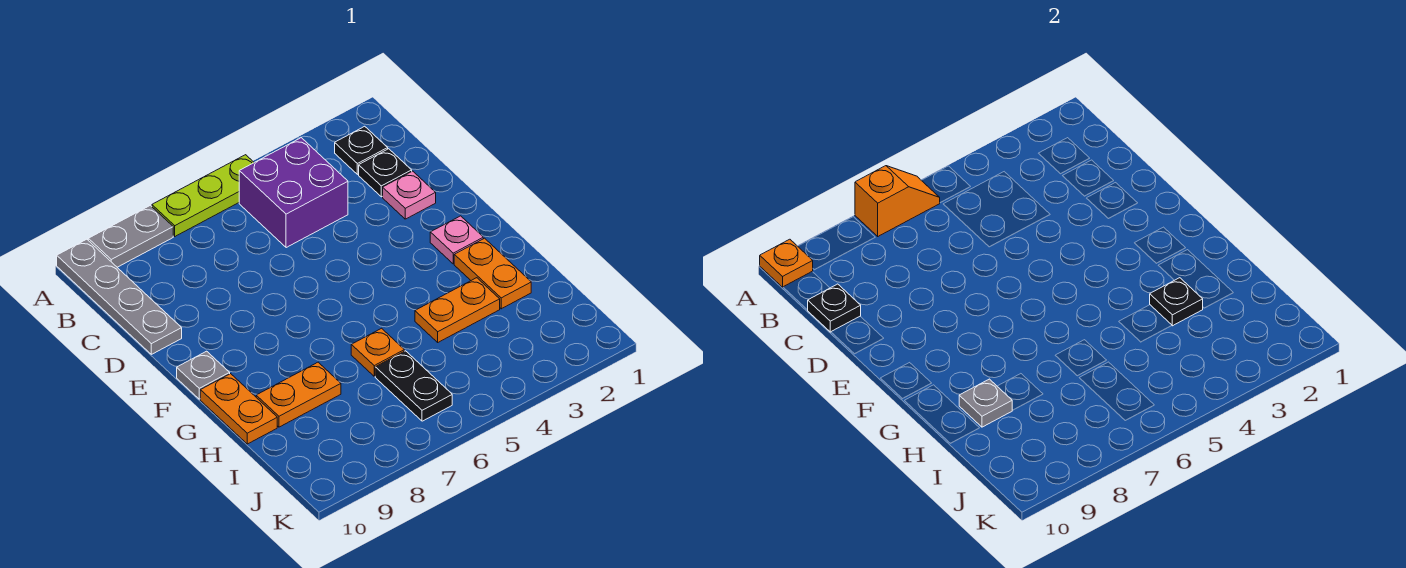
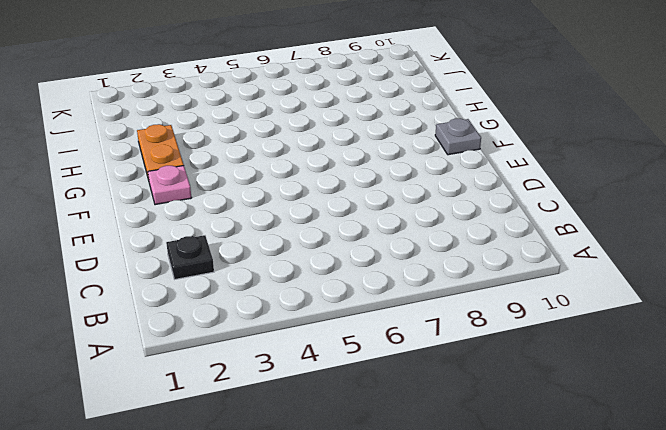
none -> lime plate A5:A7 level 1
none -> grey plate A8:A9 level 1
none -> grey plate A10:D10 level 1

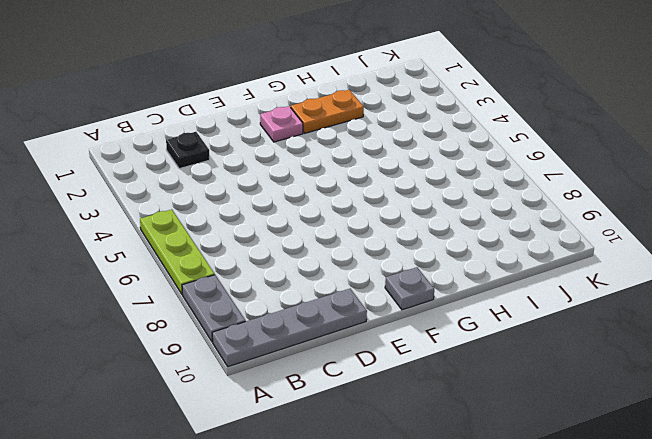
none -> black plate B2 level 1
none -> purple brick B4:C5 level 1
none -> pink plate D2 level 1

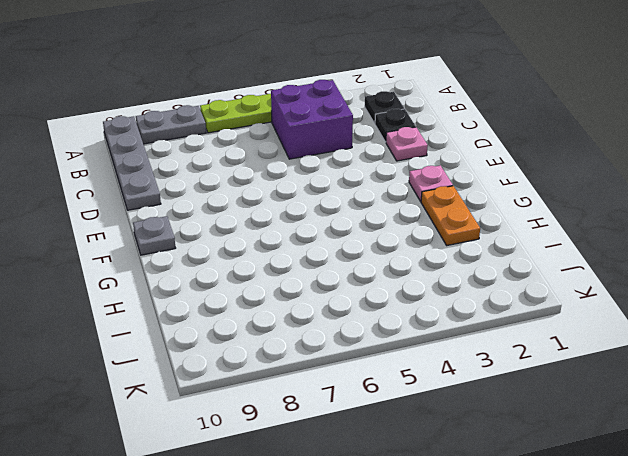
none -> orange plate G10:H10 level 1
none -> orange plate H3:H4 level 1
none -> orange plate H6 level 1

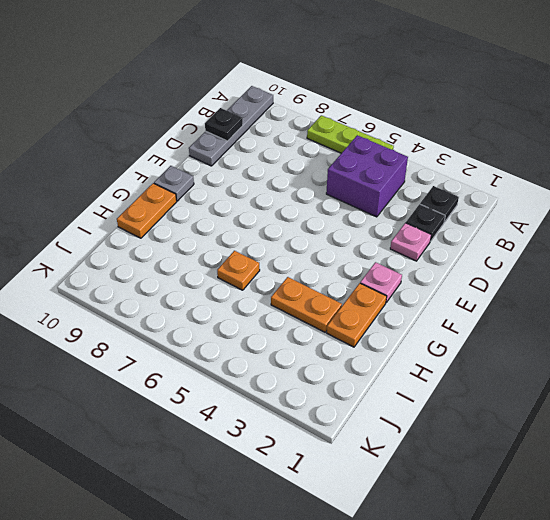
none -> grey plate A8:A9 level 1
none -> orange plate H8:H9 level 1
none -> black plate I6:J6 level 1

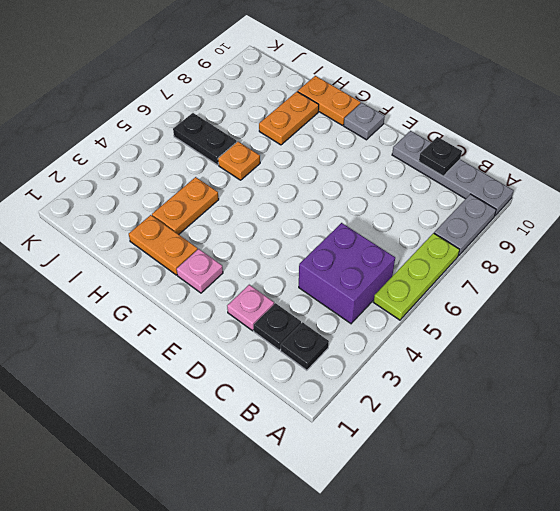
none -> orange slope A6:A7 level 2 top 7
none -> orange plate A10 level 2
none -> black plate H3 level 2

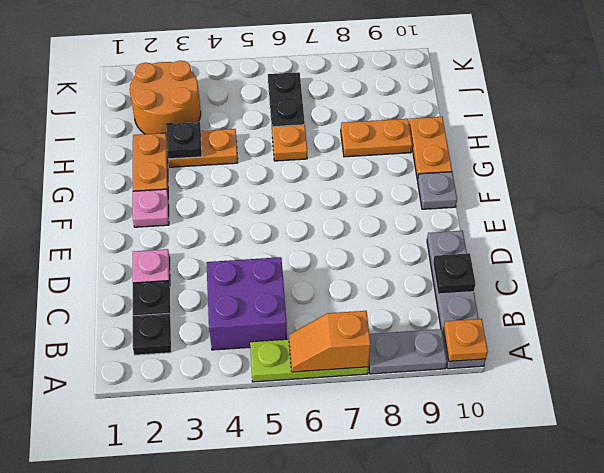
orange round brick I2:J3 level 1 -> none
none -> grey plate H9 level 2

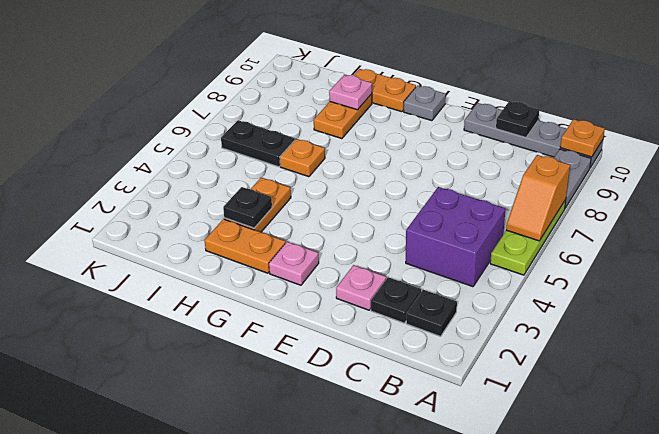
pink plate H9 level 2 -> grey plate H9 level 2

